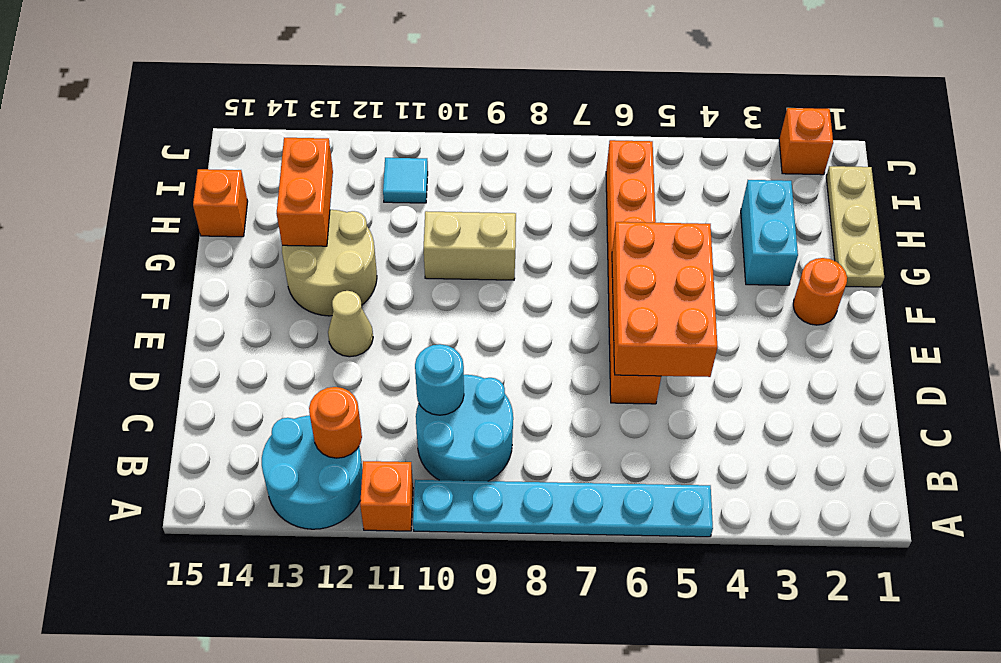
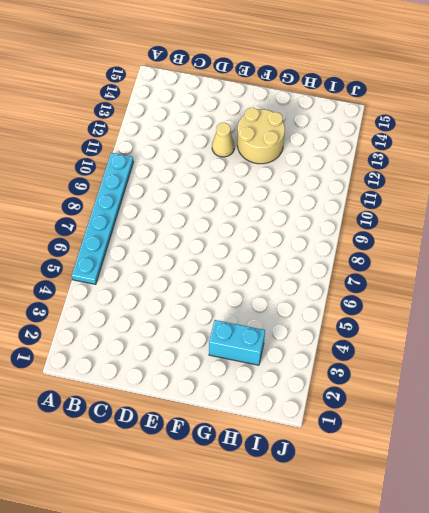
none -> orange brick A11 level 1
none -> cyan round brick A12:B13 level 1
none -> cyan round brick B9:C10 level 1

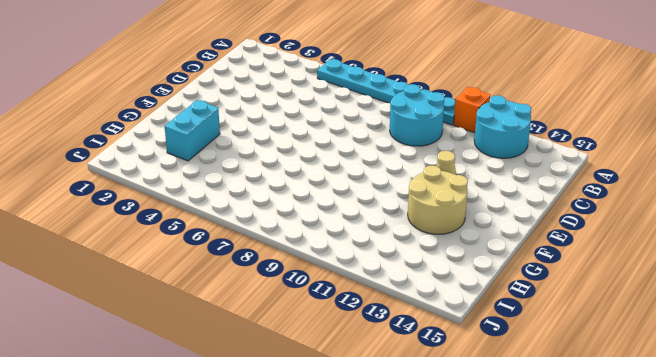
none -> orange brick D6:I6 level 1
none -> orange round brick F2 level 1
none -> tan plate G1:I1 level 1

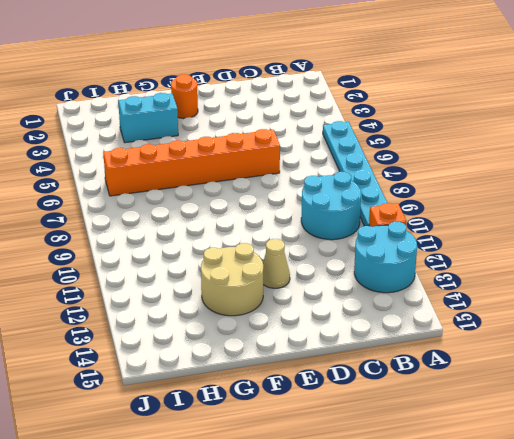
none -> tan plate G1:I1 level 1
none -> tan brick G9:G10 level 1
none -> orange brick H15 level 1

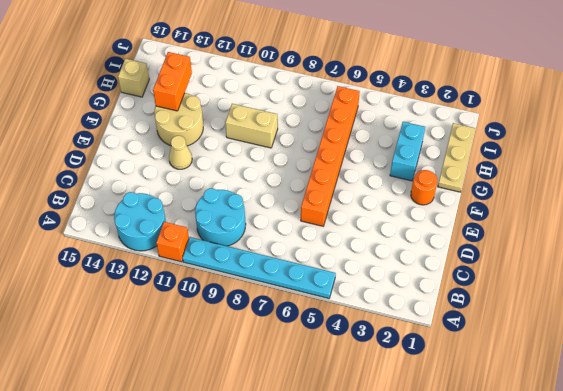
tan brick H15 level 1 -> orange brick H15 level 1
none -> cyan tile I11 level 1
none -> orange brick J2 level 1
none -> orange round brick B12 level 2

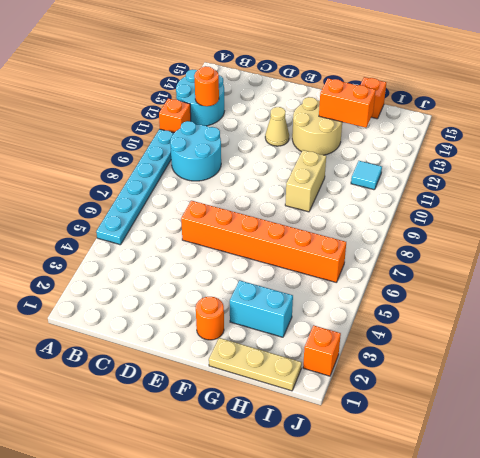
none -> cyan round brick C10 level 2
none -> orange brick D5:F6 level 2

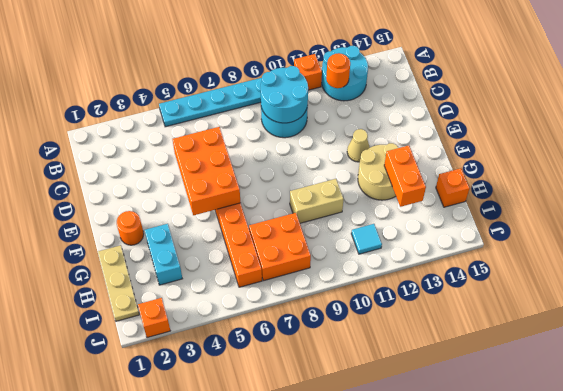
cyan round brick B9:C10 level 2 -> cyan round brick C10 level 2
orange brick H7:I8 level 1 -> none

